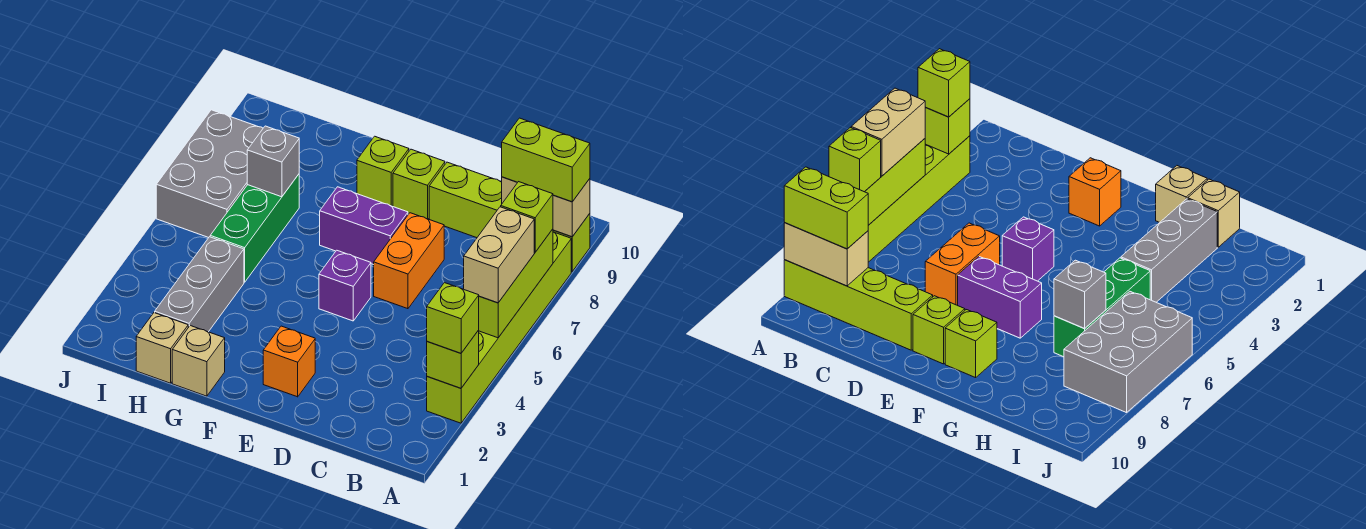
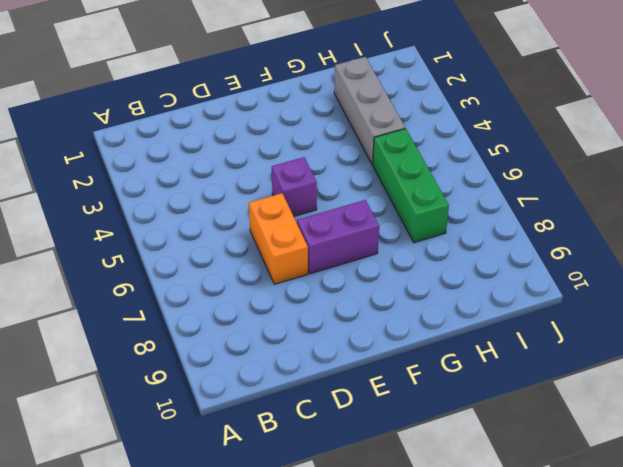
none -> lime brick A3:A8 level 1
none -> lime brick A9:D9 level 1
none -> orange brick E2 level 1

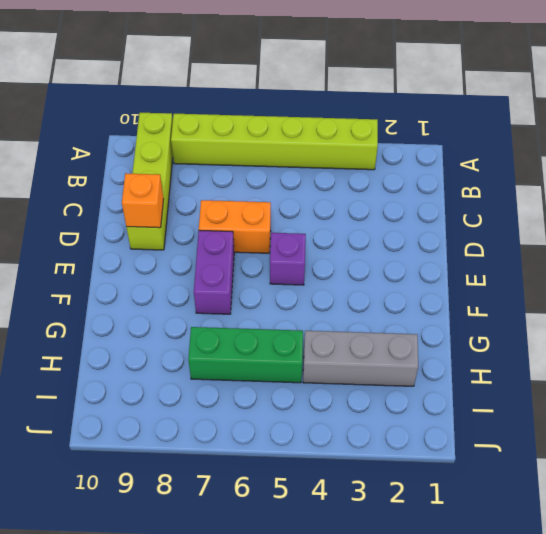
orange brick D9 level 2 -> orange brick E2 level 1
none -> lime brick E9 level 1
none -> lime brick F9 level 1
none -> tan brick G1 level 1

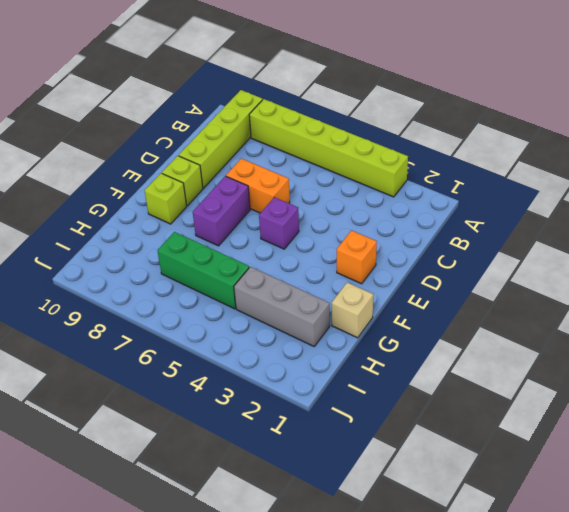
none -> tan brick H1 level 1
none -> grey brick I6:J8 level 1
none -> lime brick A3 level 2

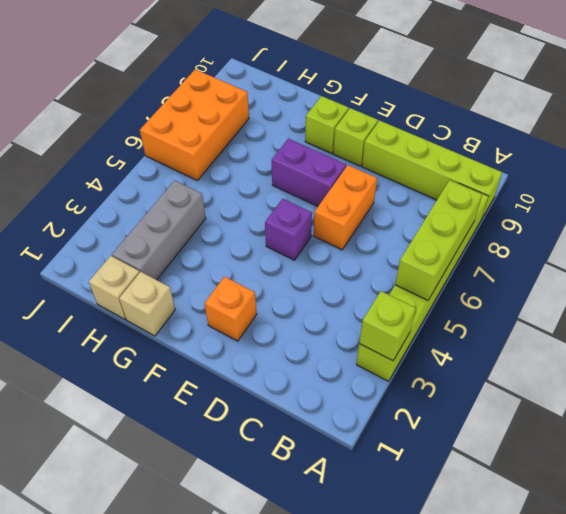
orange brick I6:J8 level 1 -> grey brick I6:J8 level 1
none -> green brick H5:H7 level 1
none -> tan brick A9:B9 level 2
none -> grey brick H7 level 2

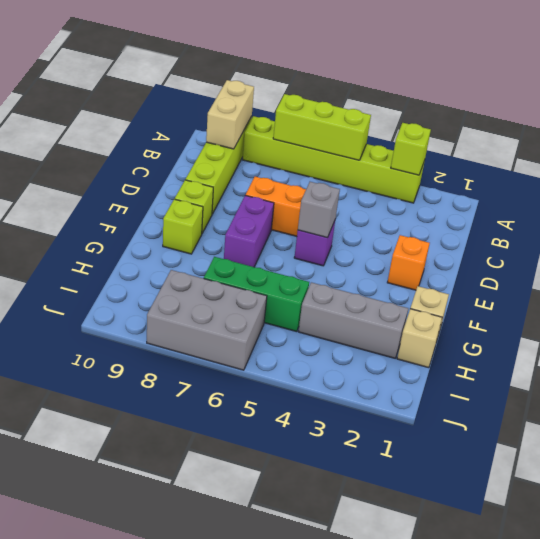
grey brick E5 level 2 -> grey brick H7 level 2
none -> lime brick A3 level 3
none -> tan brick A5:A6 level 3
none -> lime brick A7 level 3

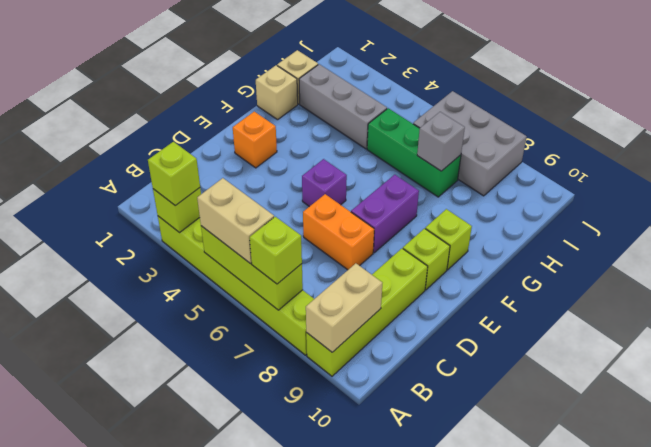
none -> lime brick A9:B9 level 3

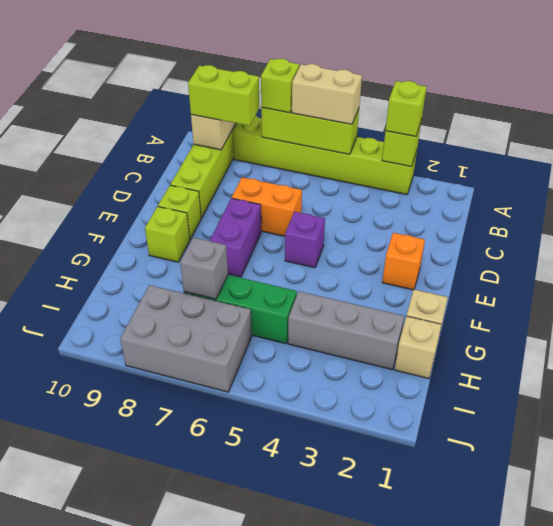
lime brick B8:B9 level 3 -> lime brick A9:B9 level 3

